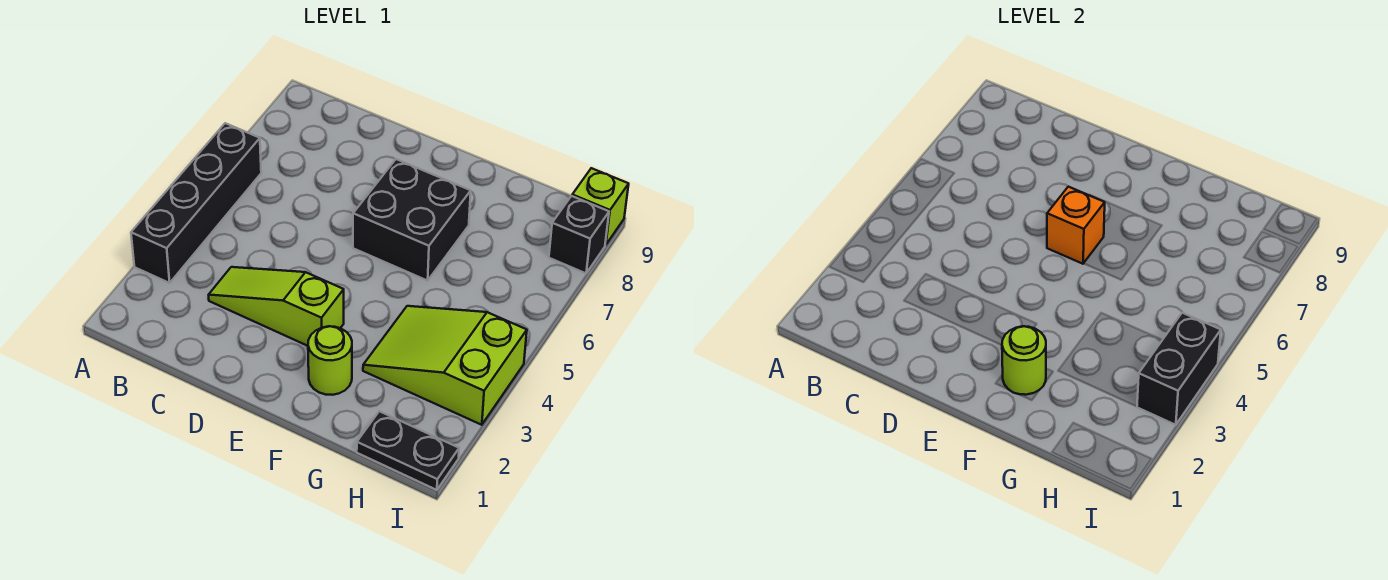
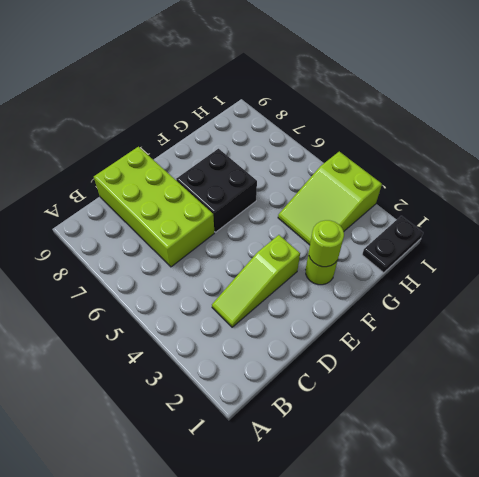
lime brick C6:D9 level 1 -> none
none -> black brick A3:A6 level 1
none -> black brick I8 level 1

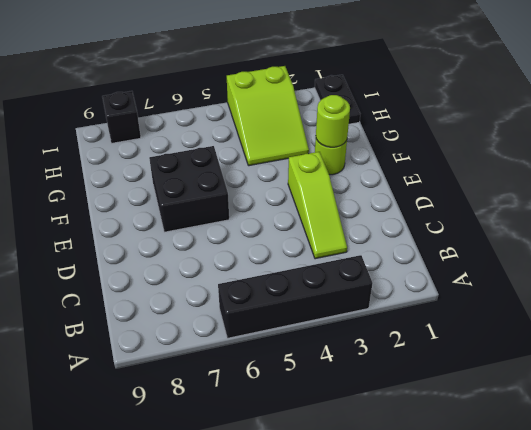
none -> lime brick I9 level 1
none -> orange brick E6 level 2

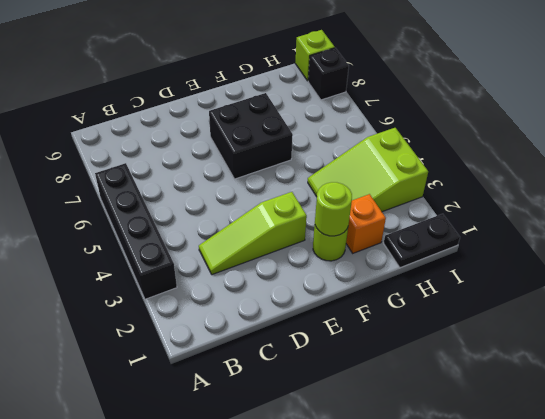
orange brick G2 level 1 -> orange brick E6 level 2
none -> black brick I3:I4 level 2

